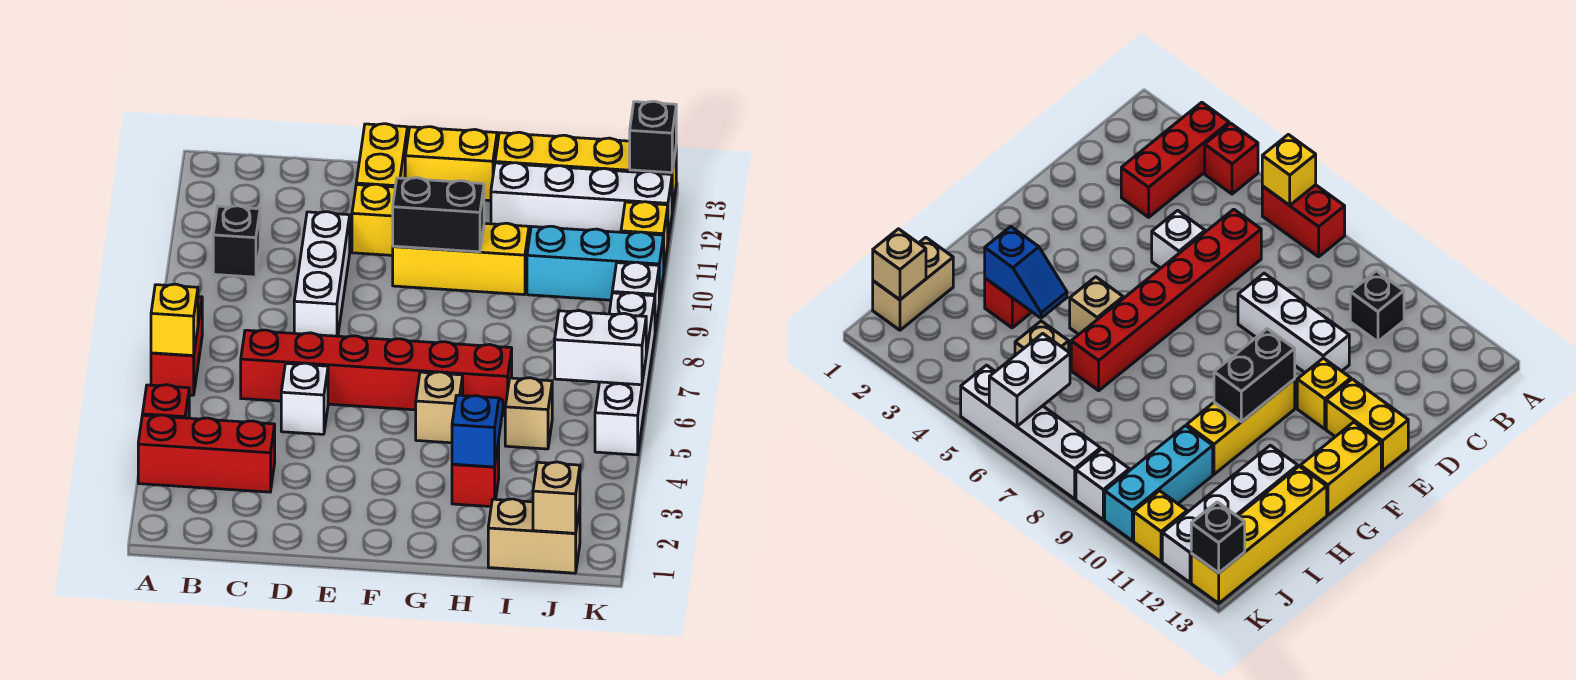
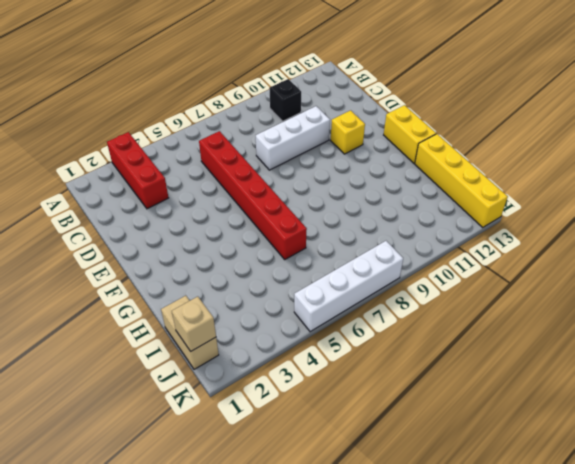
none -> red brick A4 level 1
none -> red brick A6:A7 level 1
none -> white brick D5 level 1

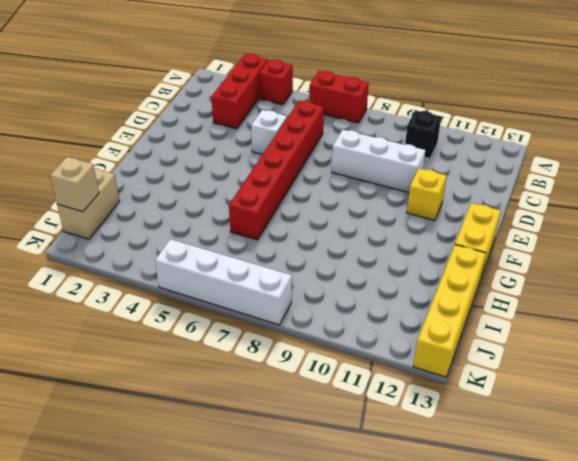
none -> yellow brick E12:E13 level 1
none -> yellow brick F10:H10 level 1
none -> tan brick G5 level 1

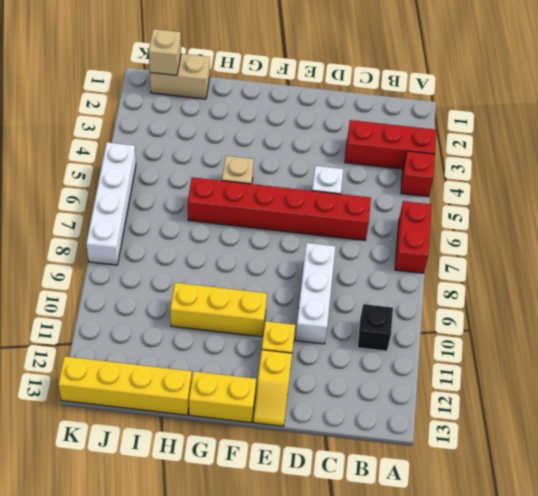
yellow slope E12:E13 level 1 top 12 -> yellow brick E12:E13 level 1
none -> red brick H3 level 1
none -> white brick H12:K12 level 1
none -> tan brick I5 level 1

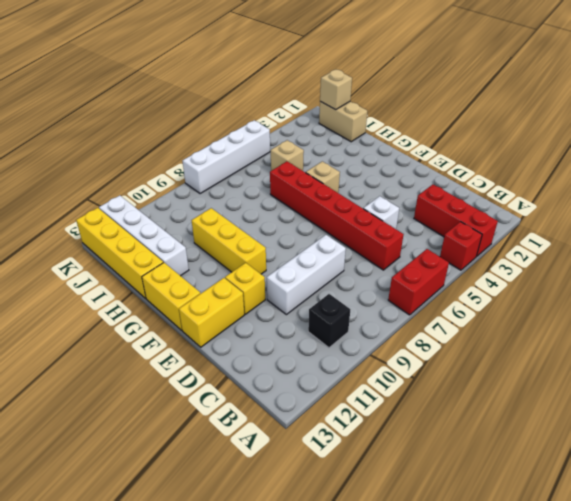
none -> red brick H3 level 1
none -> cyan brick I10:K10 level 1
none -> white brick K9 level 1

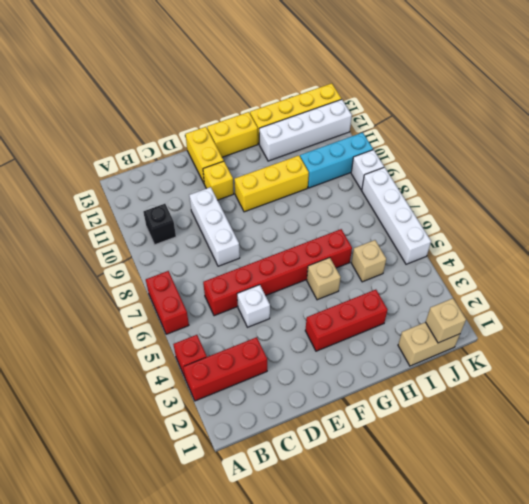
red brick F3:H3 level 1 -> red brick H3 level 1
none -> yellow brick K11 level 1
none -> yellow brick A6 level 2
none -> black brick F10:G10 level 2

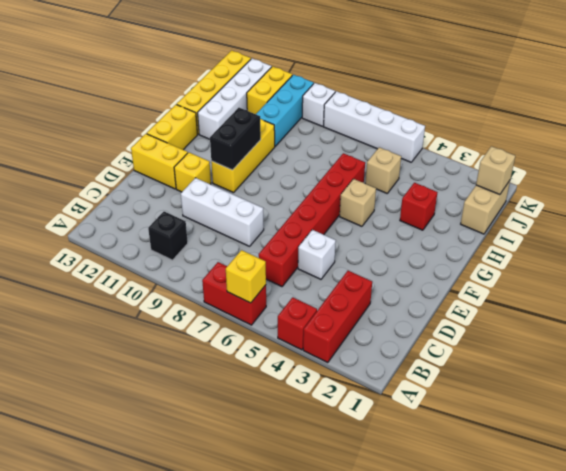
yellow brick J11:K11 level 1 -> yellow brick K11 level 1
none -> blue slope H3:H4 level 2 top 3
none -> white brick J6:K6 level 2
none -> black brick K13 level 2

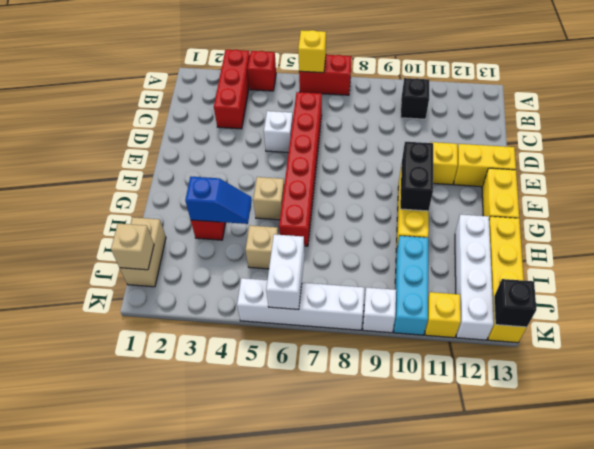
none -> white brick D8:D10 level 1

